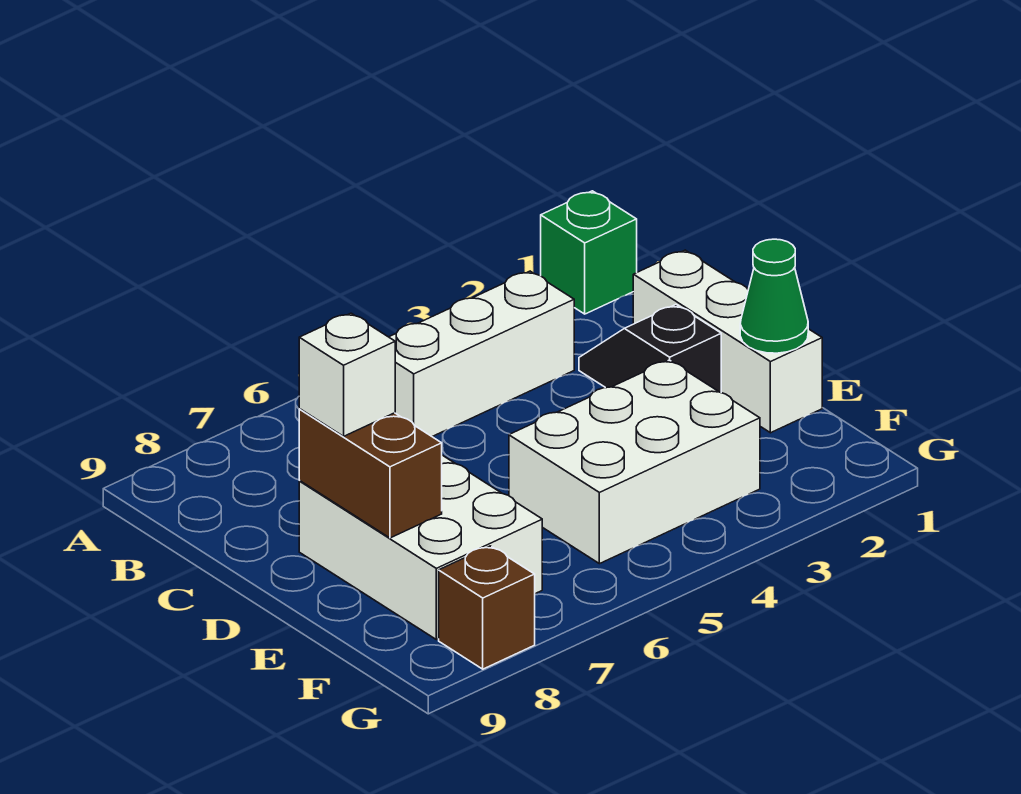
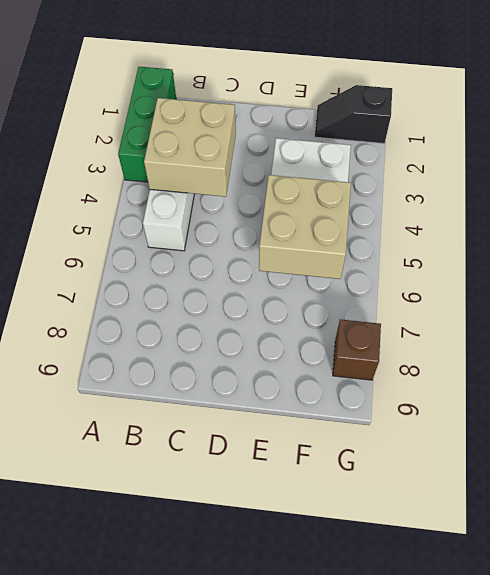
green brick A1:A3 level 1 -> green brick A1 level 1
tan brick B3:C4 level 2 -> none
tan brick E5:F6 level 2 -> none
black slope F1:G1 level 1 top G -> black slope C2:D2 level 1 top D
none -> white brick C1:E1 level 1
none -> white brick D7:F8 level 1

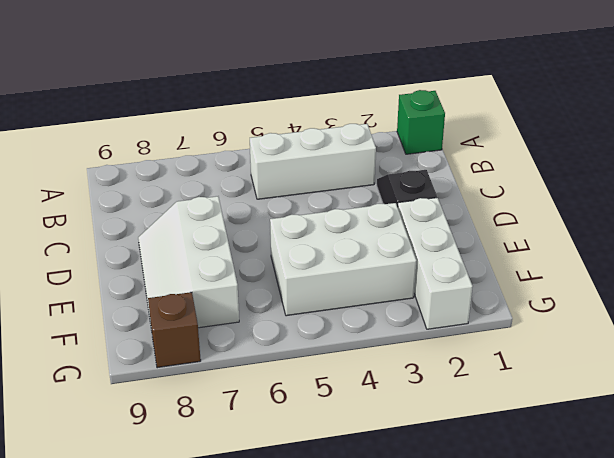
white slope D7:F8 level 1 top 7 -> white brick D7:F8 level 1
white brick E2:G2 level 1 -> white brick C1:E1 level 1
none -> brown brick D8:E8 level 2
none -> green cone E1 level 2

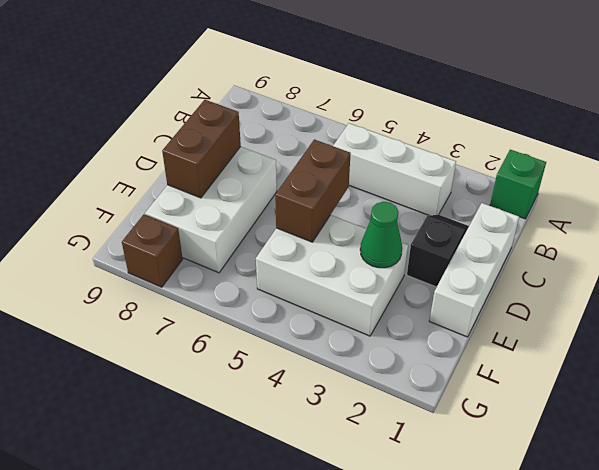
brown brick D5:E5 level 2 -> none
green cone E3 level 2 -> green cone E1 level 2
none -> white brick D8 level 3

